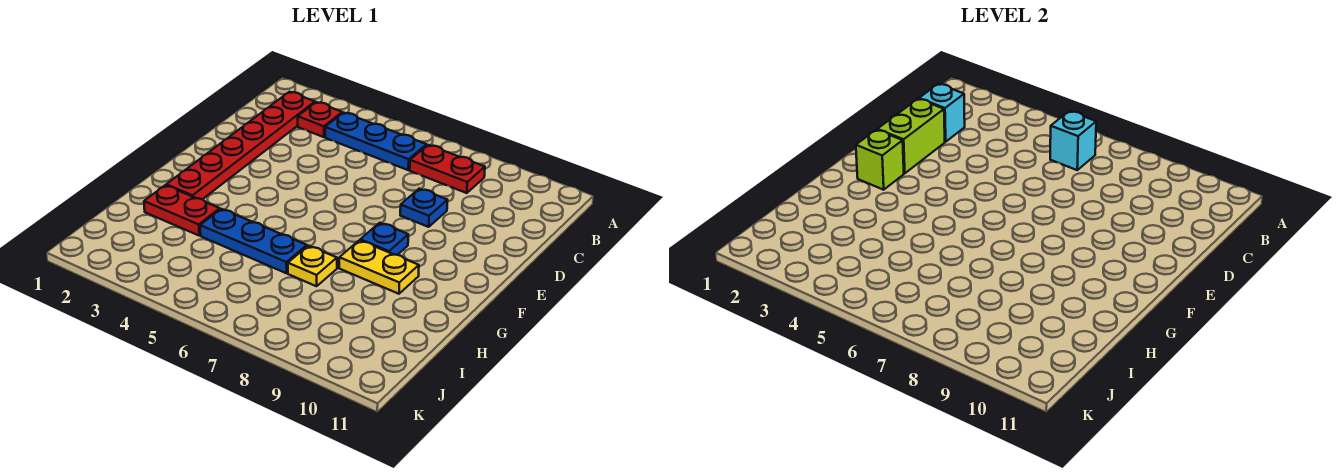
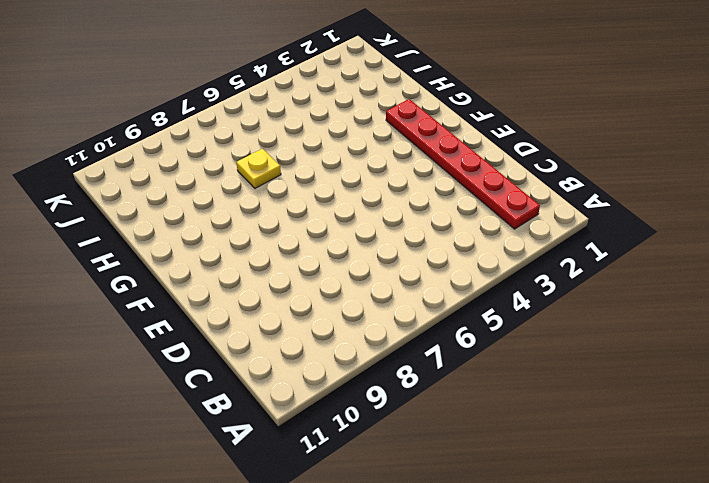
none -> red plate B3 level 1
none -> blue plate B4:B6 level 1
none -> red plate B7:B8 level 1

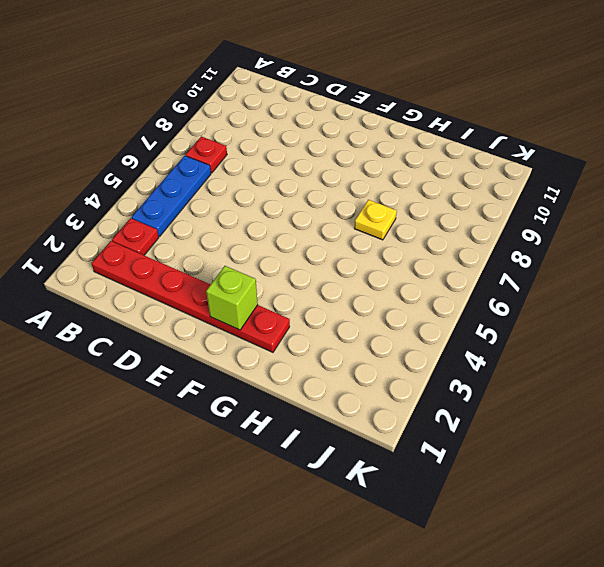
red plate B7 level 1 -> red plate B7:B8 level 1
none -> blue plate D8 level 1
none -> blue plate F8 level 1
none -> yellow plate G8:G9 level 1

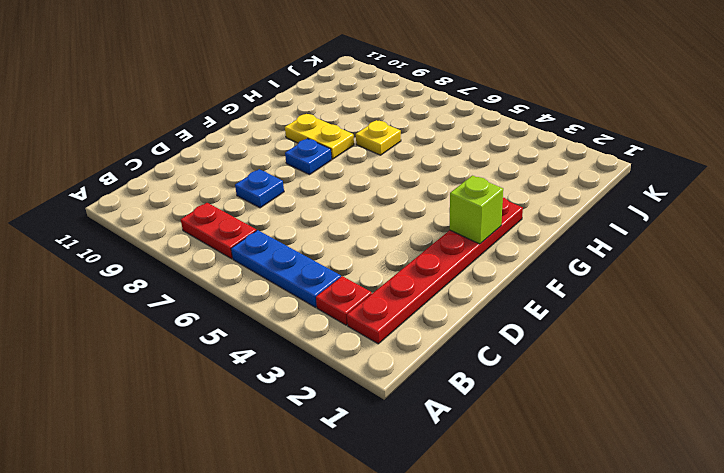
none -> red plate H2:H3 level 1
none -> blue plate H4:H6 level 1
none -> cyan brick B6 level 2

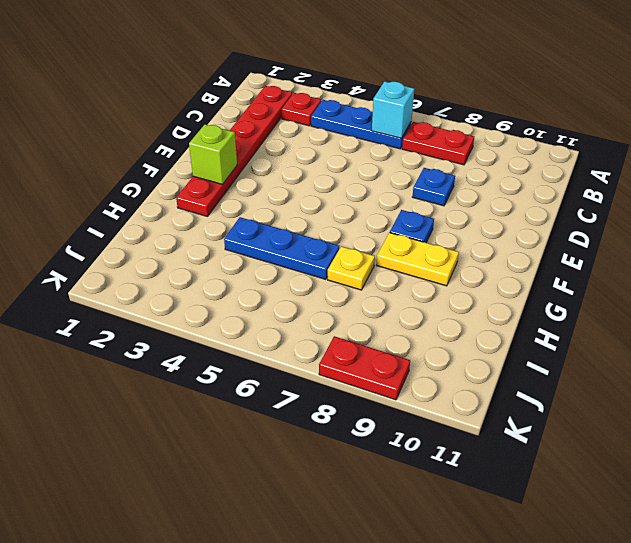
red plate K8:K9 level 1 -> red plate H2:H3 level 1
none -> cyan brick C2 level 2
none -> lime brick D2:E2 level 2

